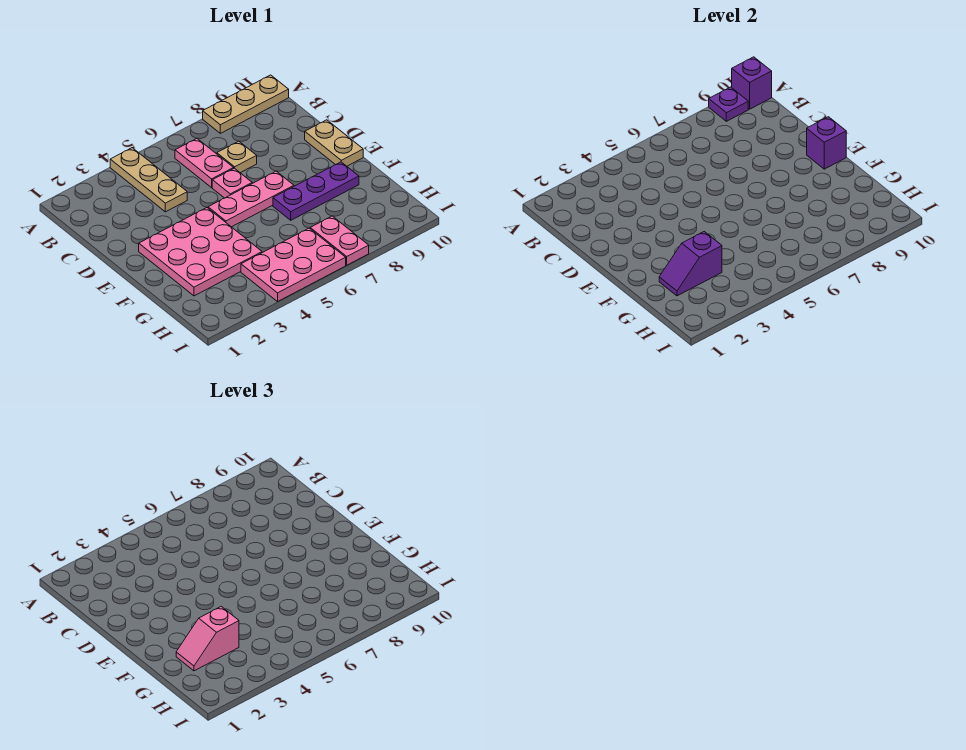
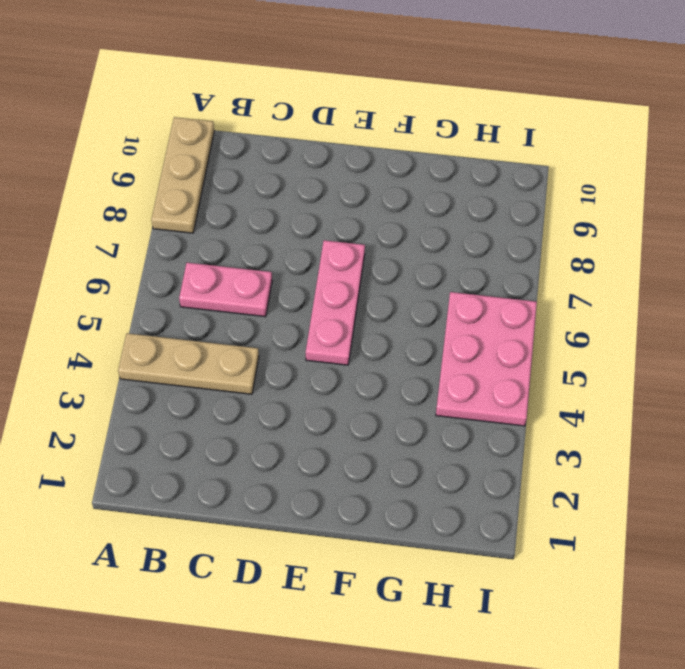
none -> tan plate C7 level 1
none -> pink plate D6 level 1
none -> tan plate D10:E10 level 1

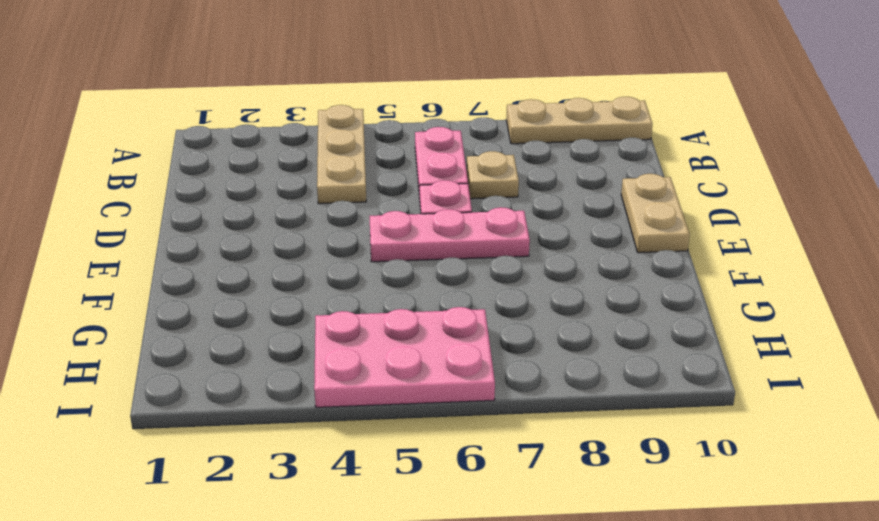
none -> pink plate E2:G4 level 1
none -> purple plate F7:F9 level 1
none -> pink plate H7:I7 level 1

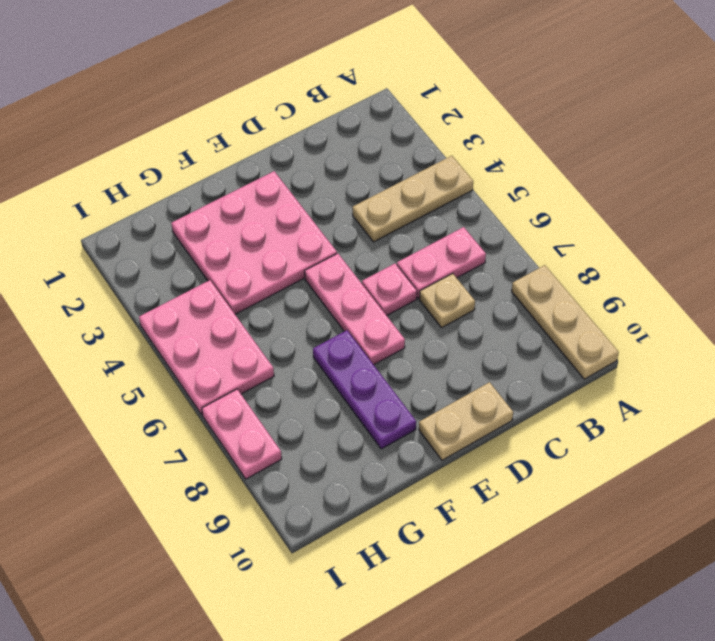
pink plate I7:I8 level 1 -> pink plate H7:I7 level 1
none -> purple plate A9 level 2
none -> purple brick A10 level 2
none -> purple brick E10 level 2

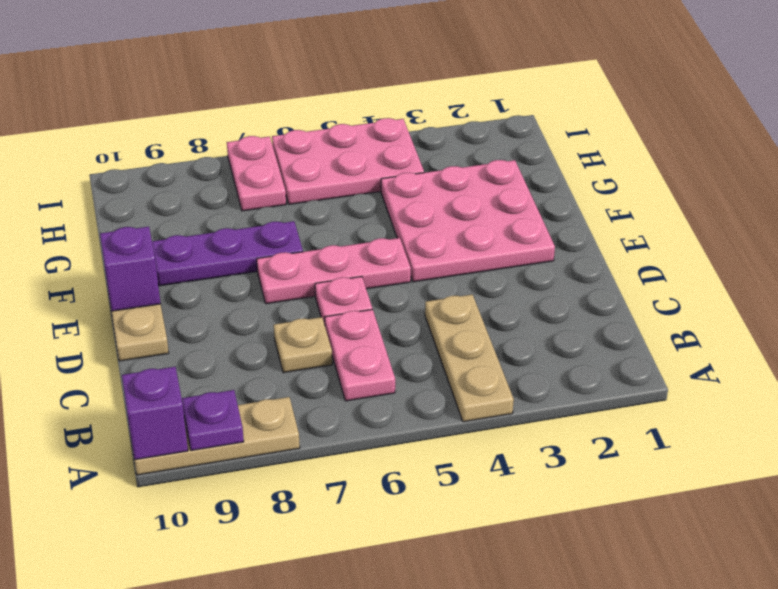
none -> purple slope G2:G3 level 2 top 3
none -> pink slope G2:G3 level 3 top 3

